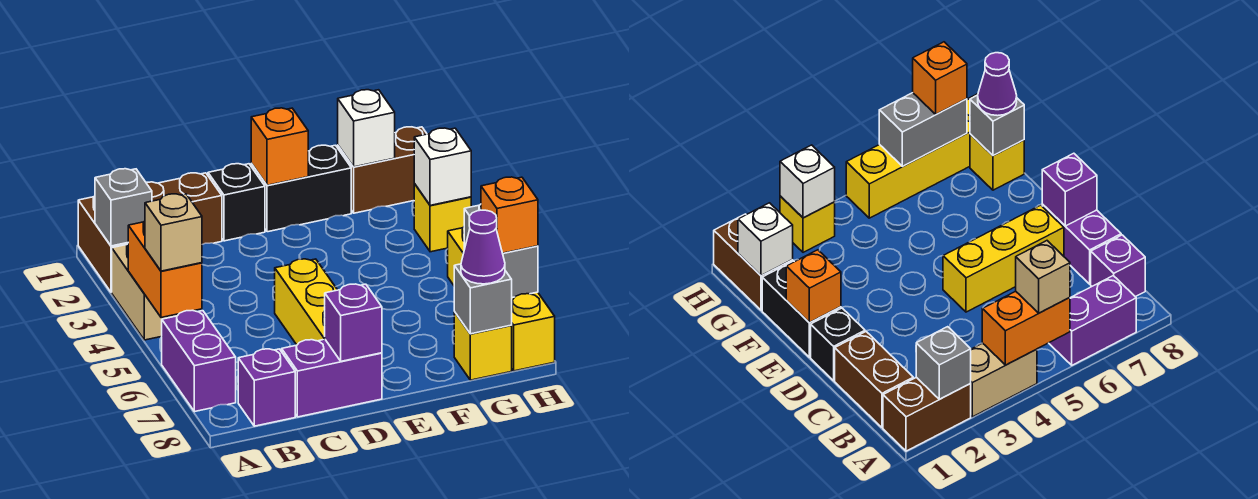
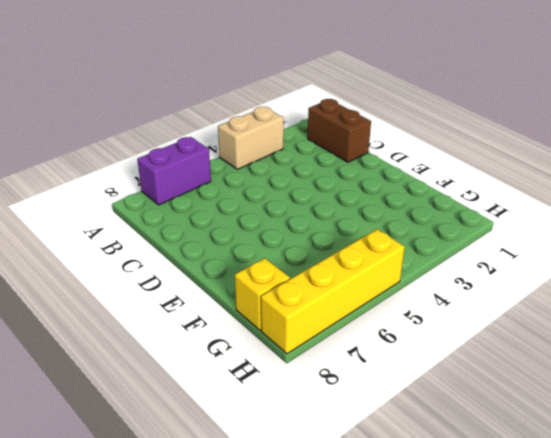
none -> brown brick A1:A2 level 1
none -> purple brick B8 level 1
none -> purple brick C8:D8 level 1

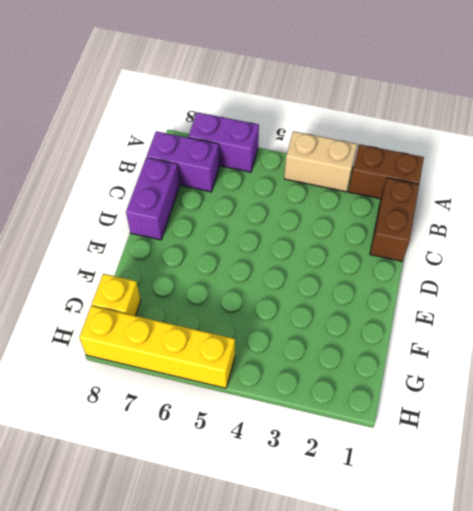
purple brick B7:B8 level 1 -> purple brick B8 level 1
none -> black brick D1 level 1
none -> yellow brick D5:D7 level 1
none -> black brick E1:F1 level 1

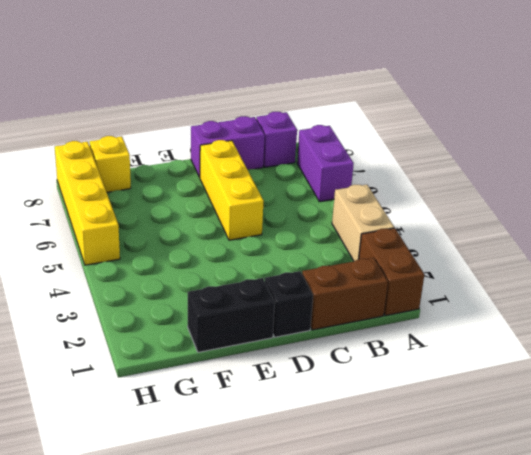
none -> brown brick G1:H1 level 1
none -> yellow brick H3 level 1
none -> grey brick A2 level 2

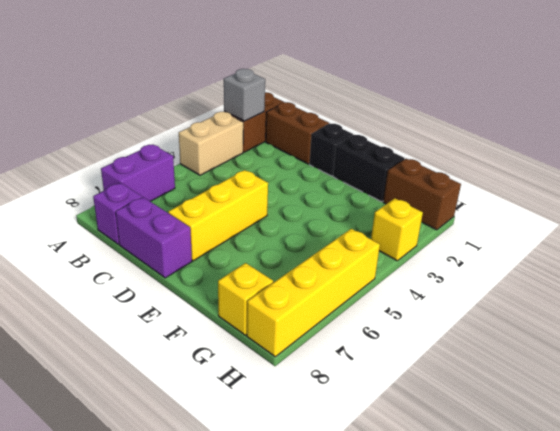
none -> orange brick A4:A5 level 2
none -> purple brick D8 level 2
none -> orange brick E1 level 2

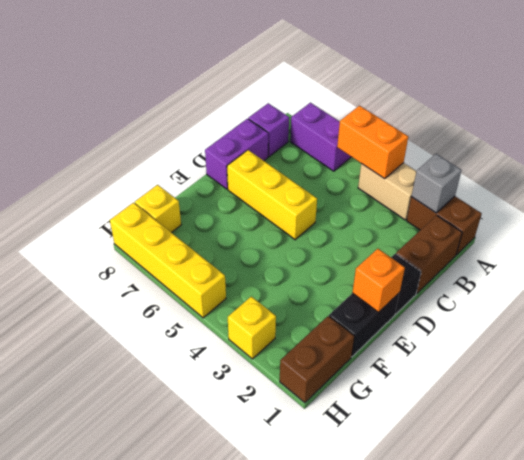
none -> purple brick D8 level 2
none -> white brick G1 level 2
none -> grey brick G8 level 2

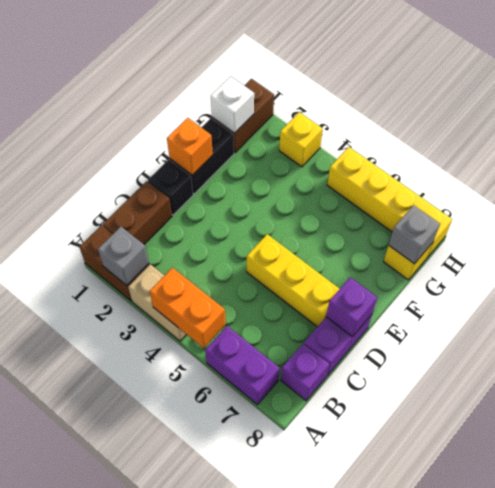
none -> white brick H3 level 2
none -> grey brick H6:H7 level 2
none -> tan brick A5 level 3

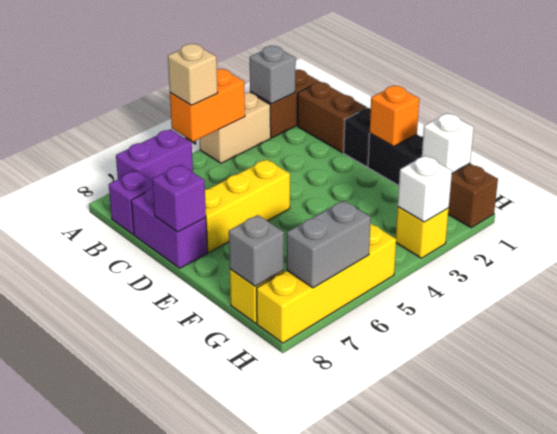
none -> purple cone G8 level 3
none -> orange brick H7 level 3

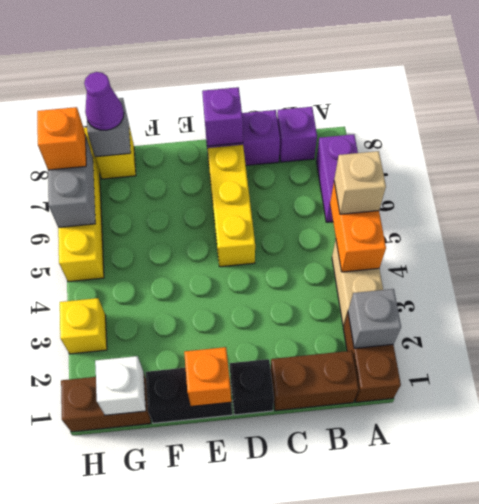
none -> white brick H3 level 2

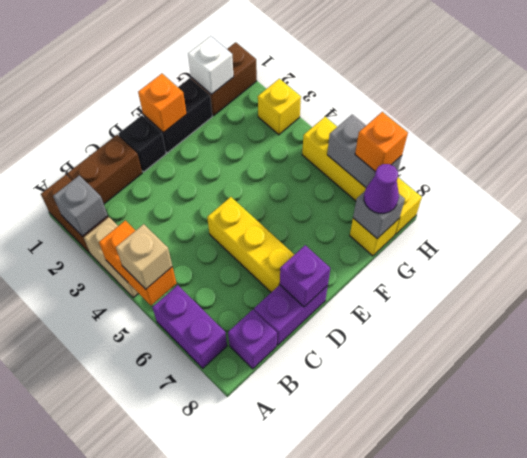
none -> white brick H3 level 2

